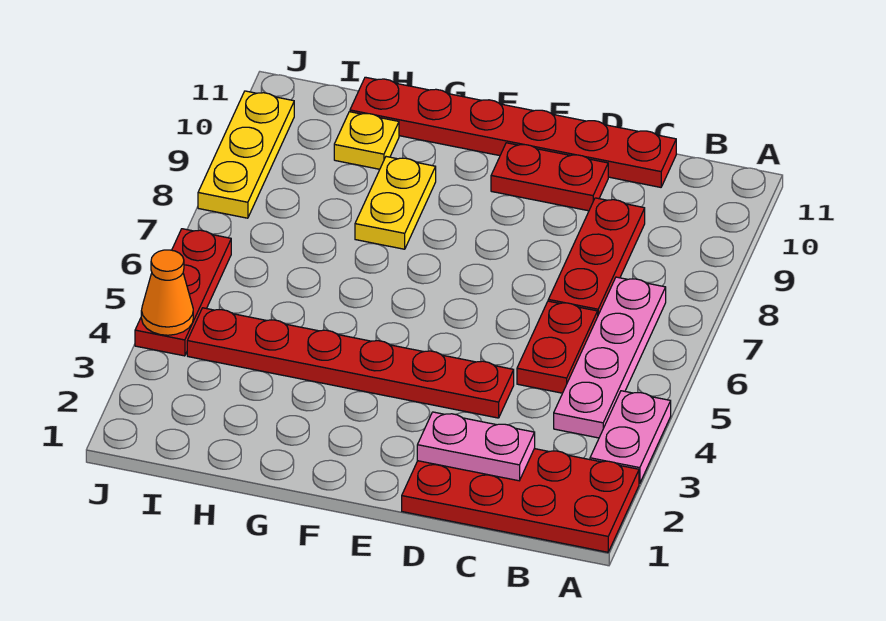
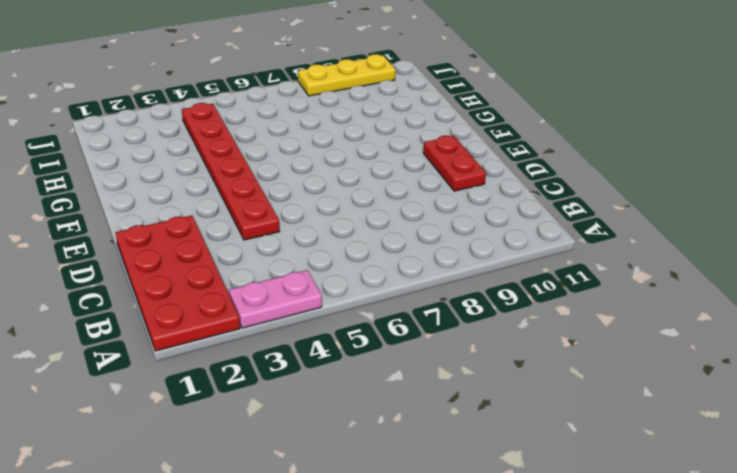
none -> pink plate B4:B7 level 1
none -> red plate C5:C6 level 1
none -> red plate C7:C9 level 1

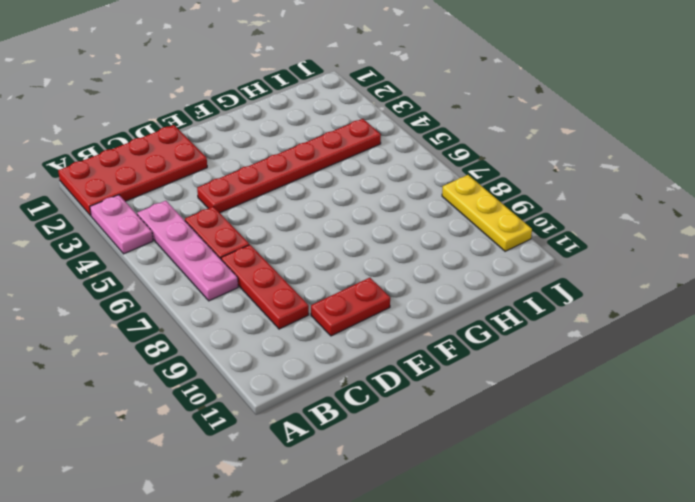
none -> red plate C11:H11 level 1
none -> yellow plate G8:G9 level 1
none -> yellow plate H10 level 1

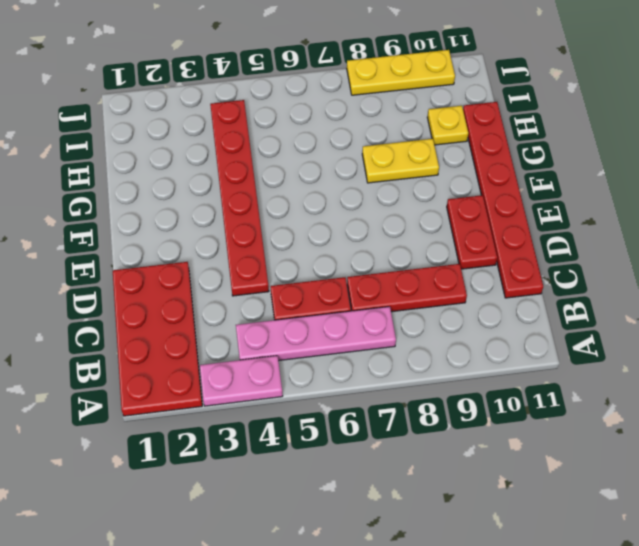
none -> red plate J4:J6 level 1
none -> pink plate C2:D2 level 2
none -> orange cone J4 level 2

